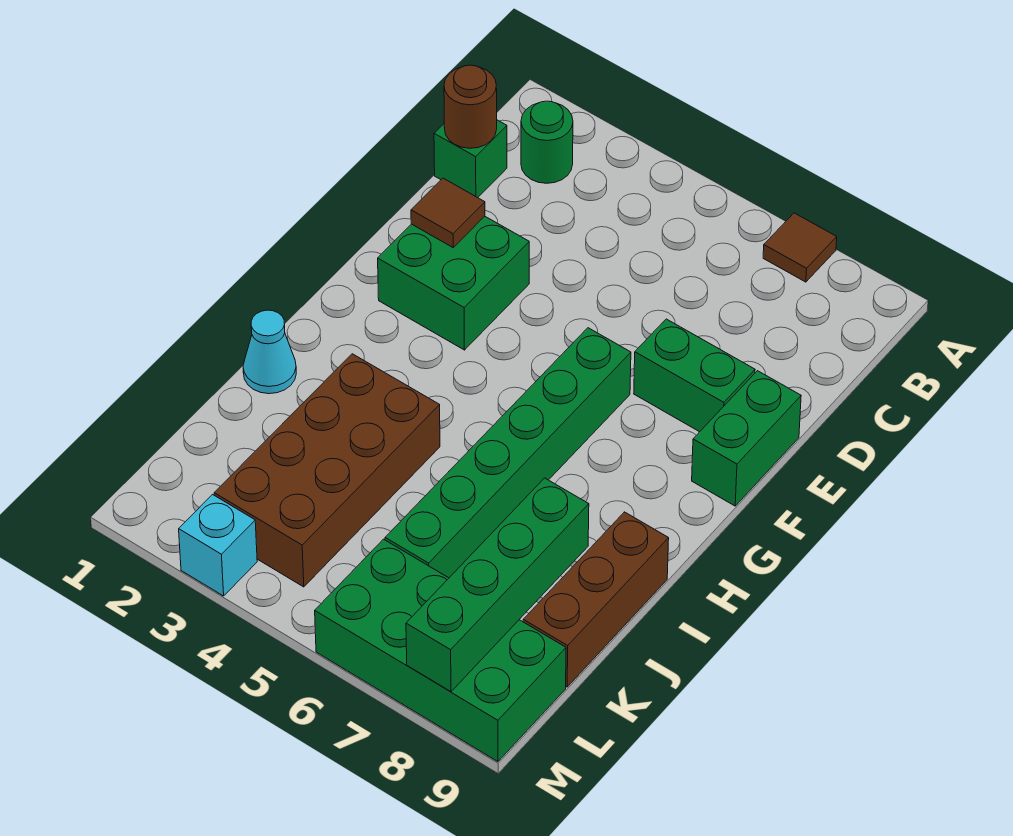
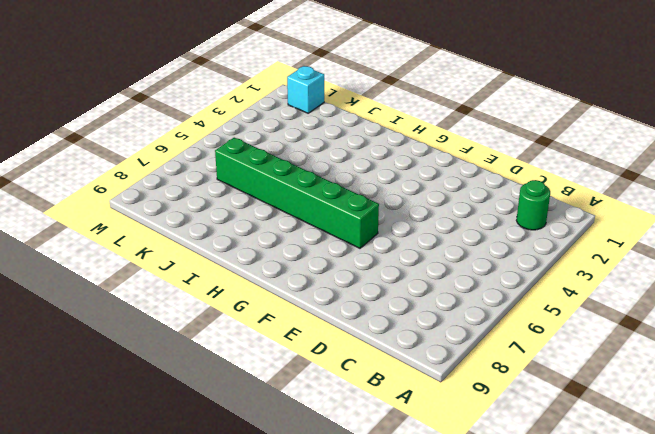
cyan brick L1 level 1 -> cyan brick M3 level 1
none -> brown tile A7 level 1
none -> green brick C1 level 1
none -> green brick E2:F3 level 1

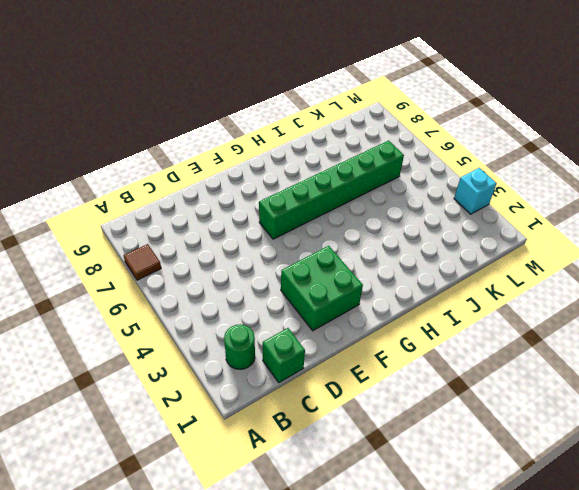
none -> green brick E7:E8 level 1
none -> green brick E9:F9 level 1
none -> cyan cone I1 level 1

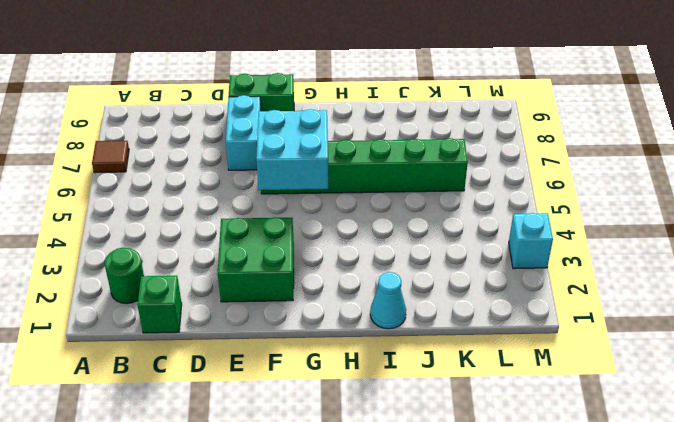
cyan brick E7:E8 level 1 -> green brick E7:E8 level 1
cyan brick F5:G6 level 2 -> none
none -> brown brick I3:L4 level 1
none -> brown brick I9:K9 level 1
none -> green brick L6:M9 level 1

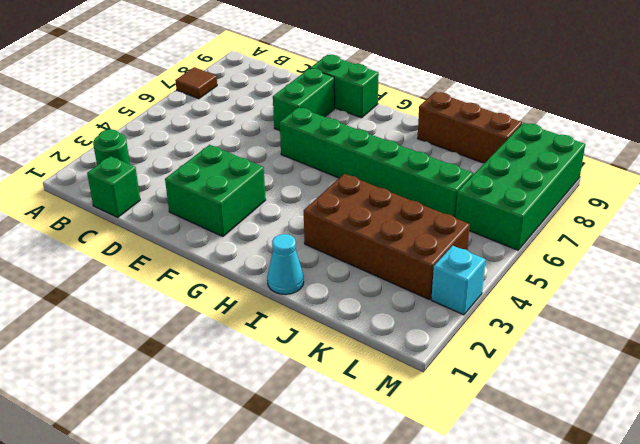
none -> brown round brick C1 level 2
none -> brown tile E2 level 2
none -> green brick J8:M8 level 2

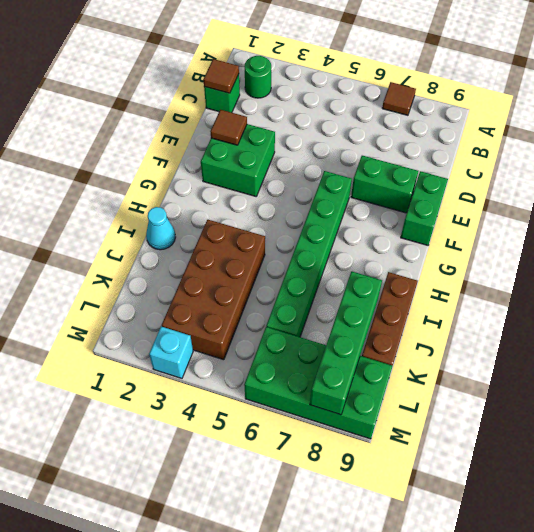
brown tile C1 level 2 -> brown round brick C1 level 2

